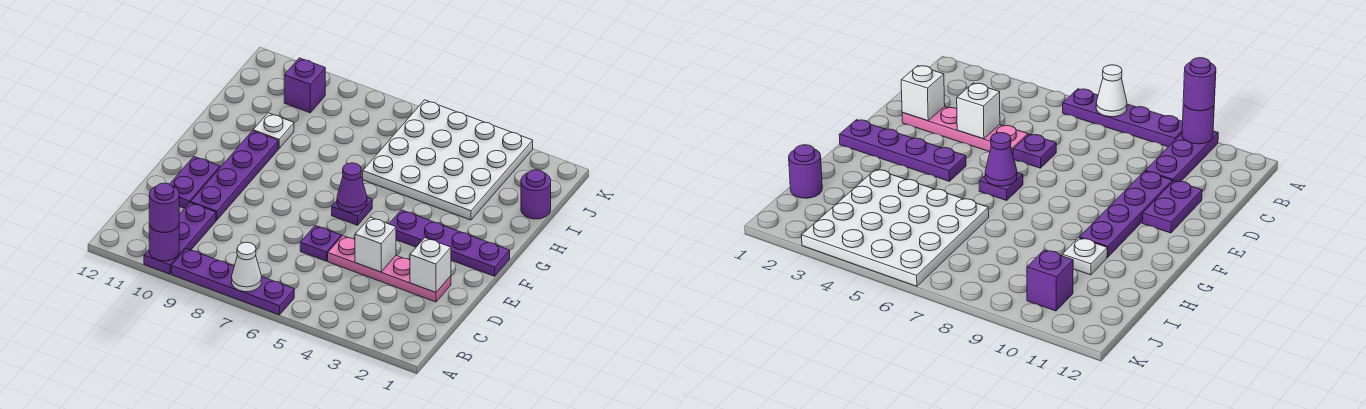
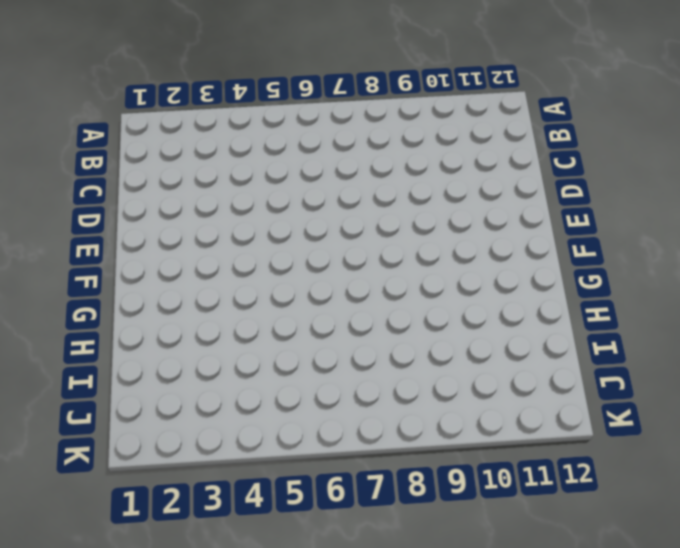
none -> purple plate A6:A9 level 1
none -> purple plate A10:C10 level 1
none -> pink plate D2:D5 level 1

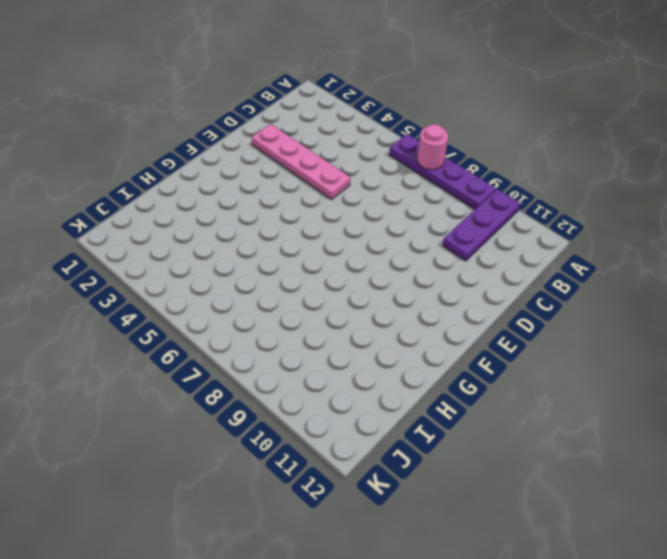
pink round brick A7 level 2 -> white cone A7 level 2
none -> purple plate D6 level 1
none -> purple plate D10:G10 level 1
none -> purple plate D11:E11 level 1

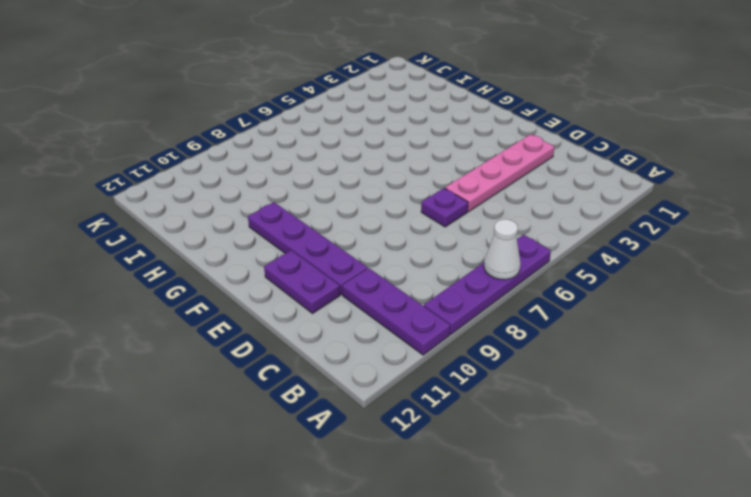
none -> purple plate F1:F4 level 1
none -> purple plate F6 level 1
none -> white plate H3:K6 level 1

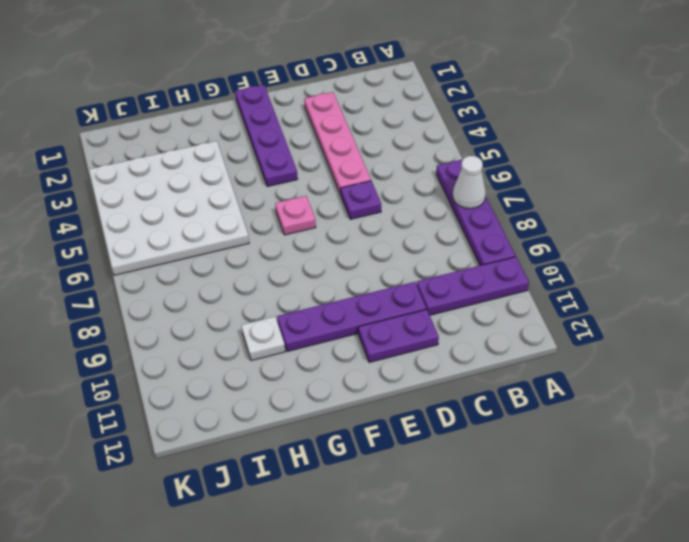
pink plate F6 level 1 -> purple plate F6 level 1
none -> purple round brick I1 level 1
none -> purple brick J10 level 1
none -> purple round brick A10 level 2

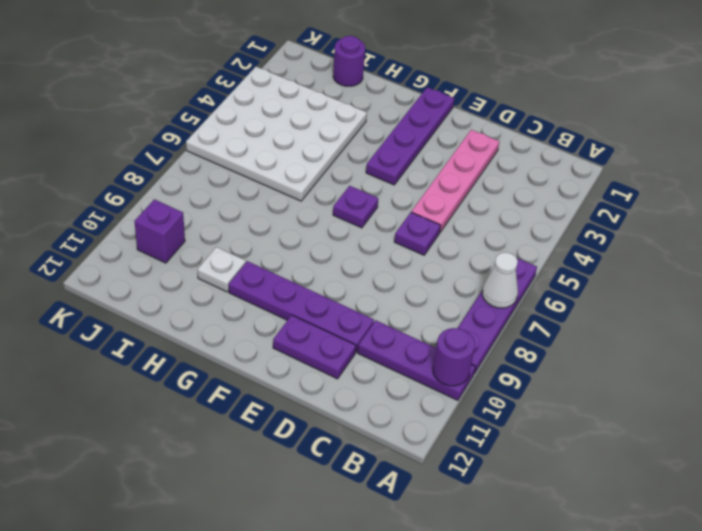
none -> white brick D2 level 2
none -> white brick D4 level 2
none -> purple cone F6 level 2

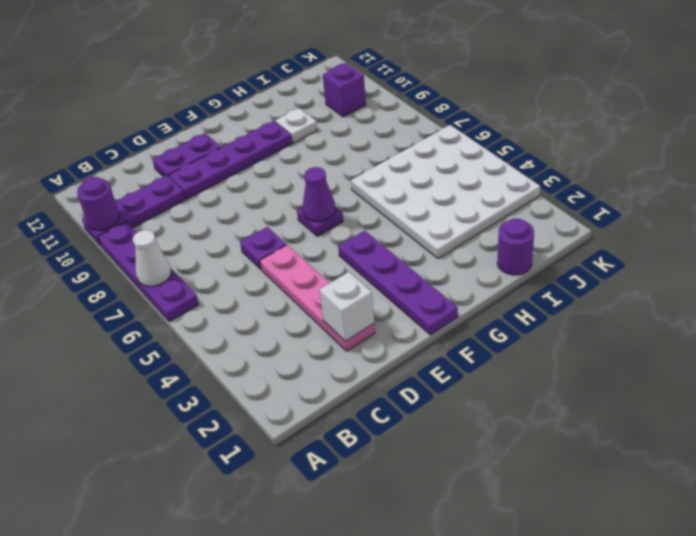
none -> white brick D4 level 2
none -> purple round brick A10 level 3

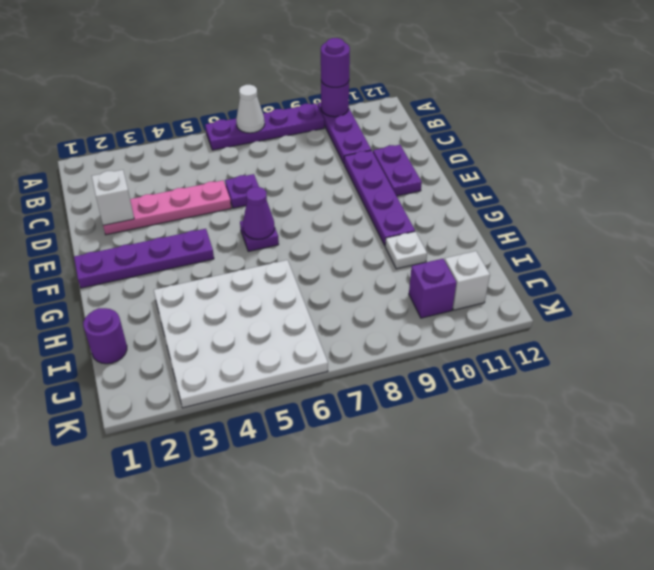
white brick J11 level 1 -> white brick D4 level 2

